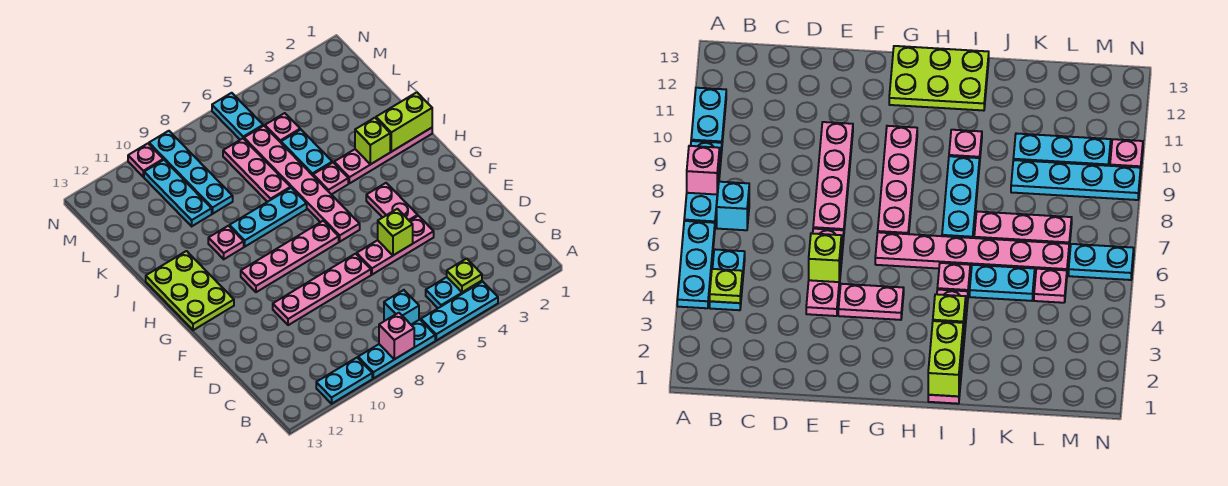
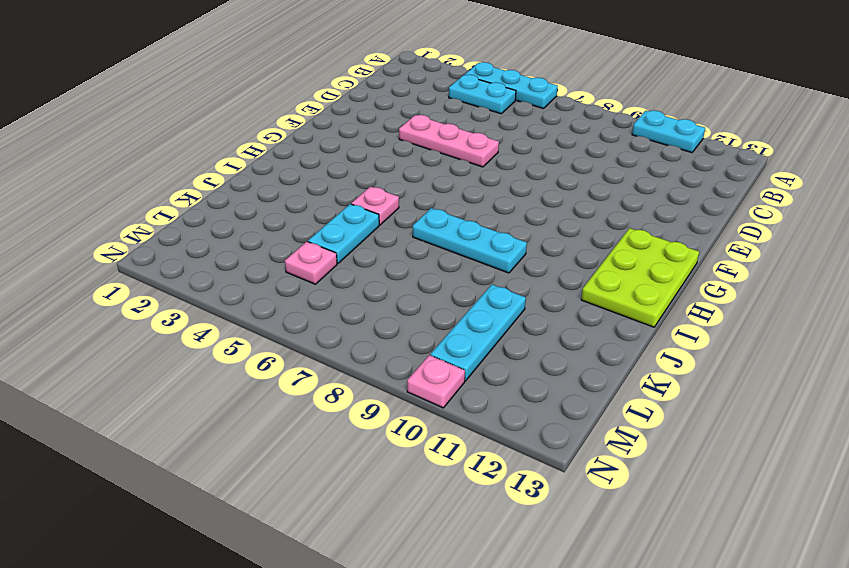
none -> cyan plate A7:A9 level 1
none -> cyan brick B7 level 1
none -> pink plate E7:E10 level 1

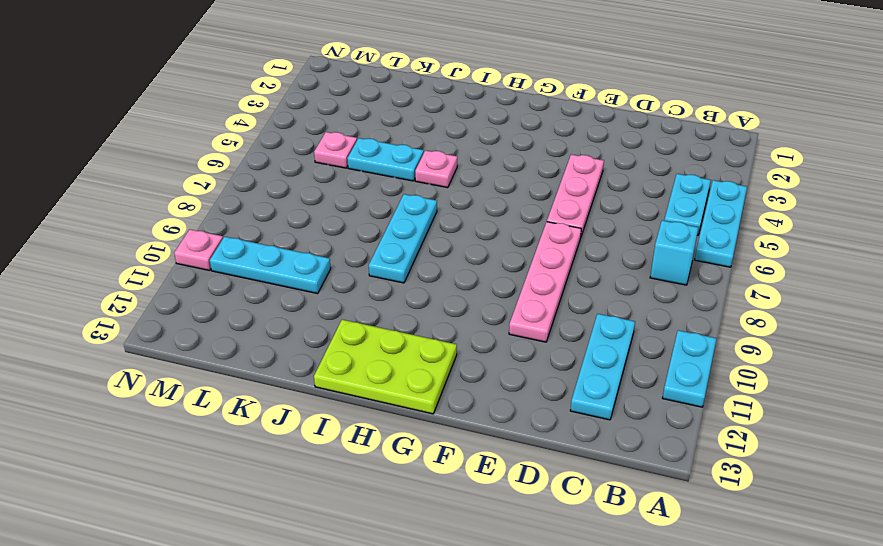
cyan plate C10:C12 level 1 -> cyan plate A7:A9 level 1
none -> pink plate F4:G4 level 1
none -> pink plate G6:L6 level 1
none -> pink plate G7:G10 level 1

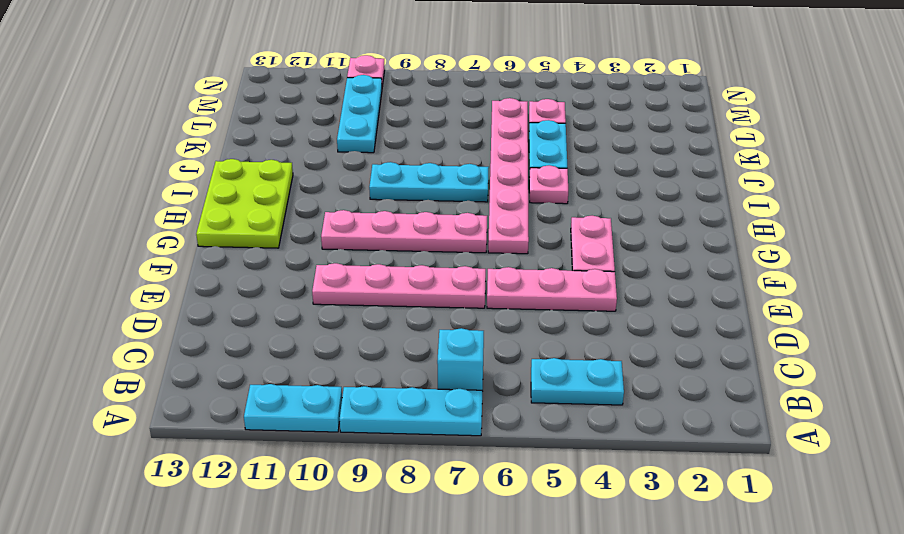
none -> cyan plate A4:A6 level 1
none -> pink plate I1:I4 level 1
none -> pink plate I10 level 1

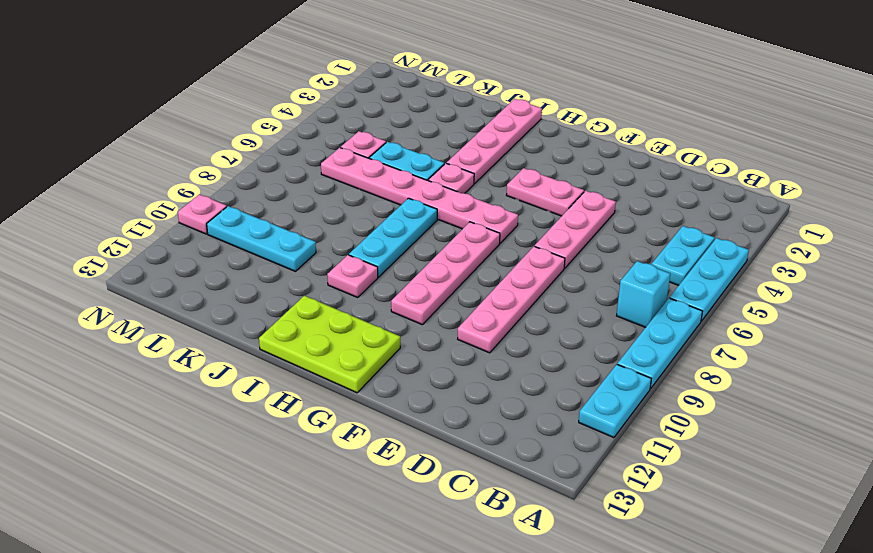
none -> pink plate J7:L7 level 1
none -> cyan plate K9:N9 level 1
none -> cyan plate M6:N6 level 1

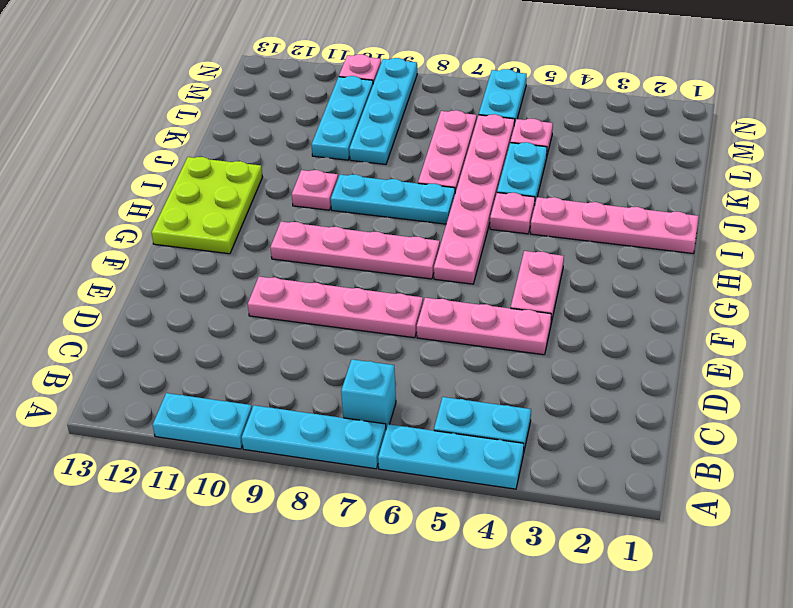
none -> pink brick A8 level 2
none -> lime plate B4 level 2
none -> lime brick E5 level 2

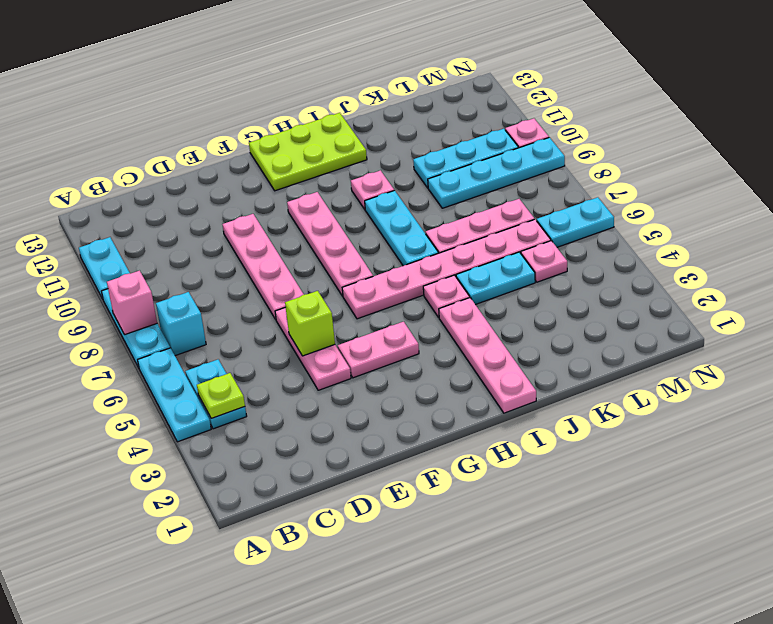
none -> lime brick I1:I2 level 2
none -> lime brick I3 level 2

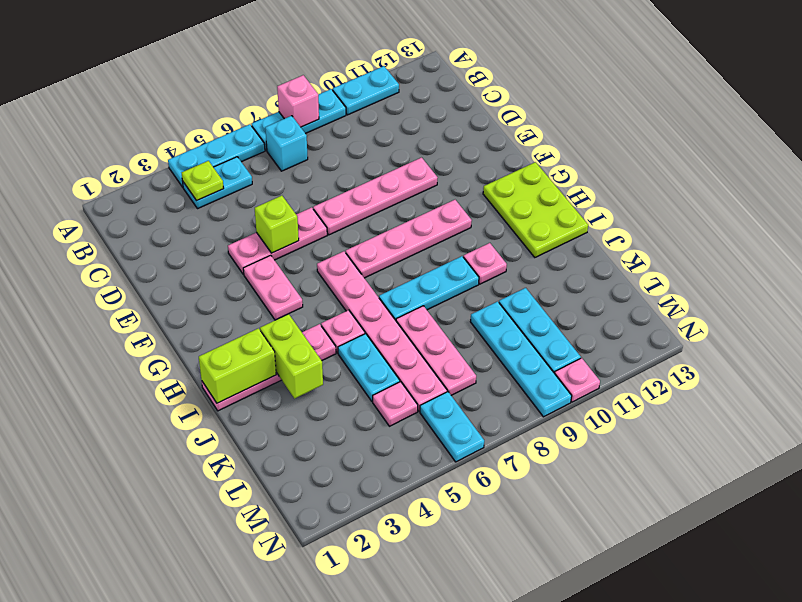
lime brick I3:J3 level 2 -> lime brick I3 level 2

